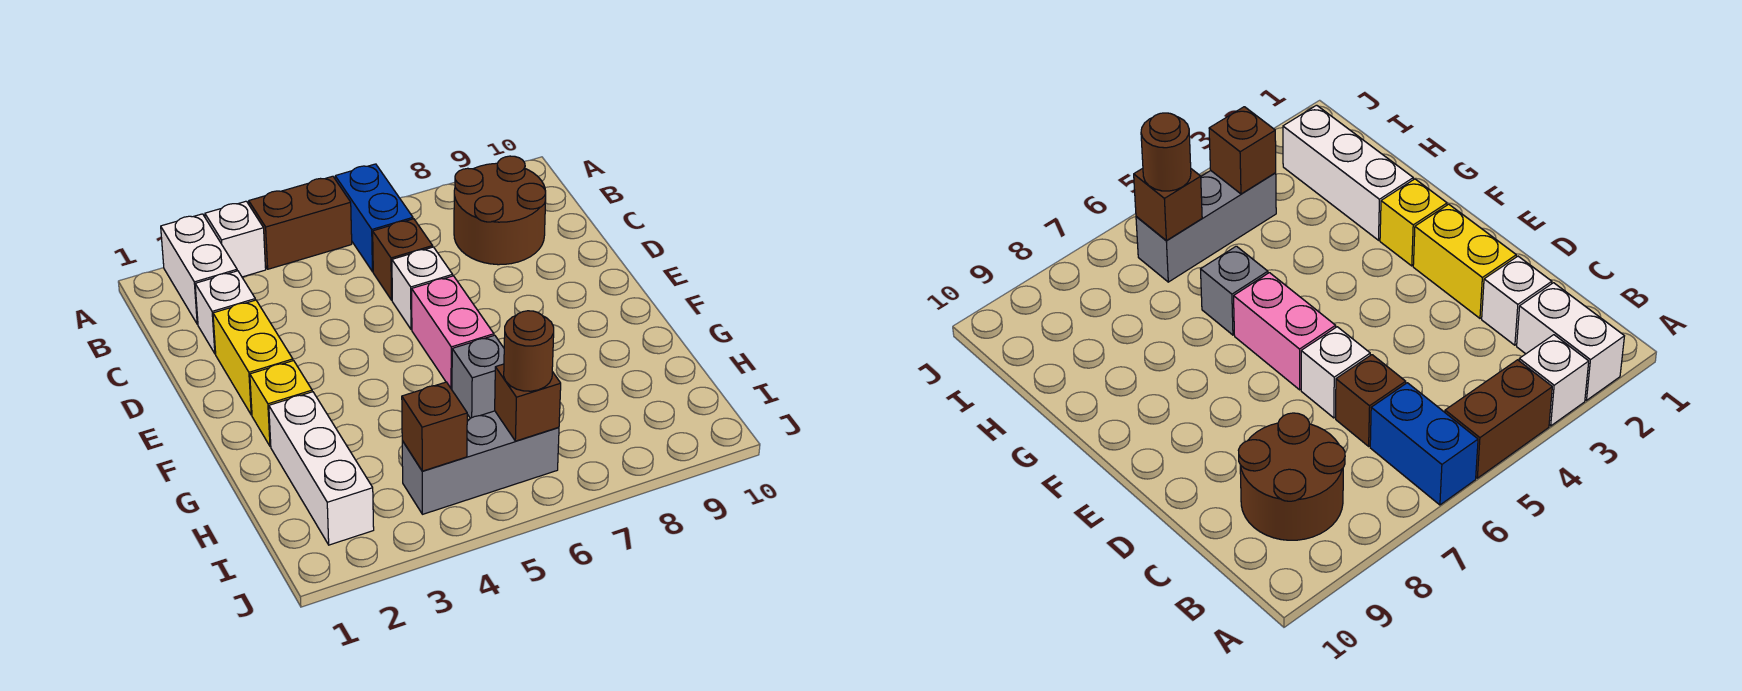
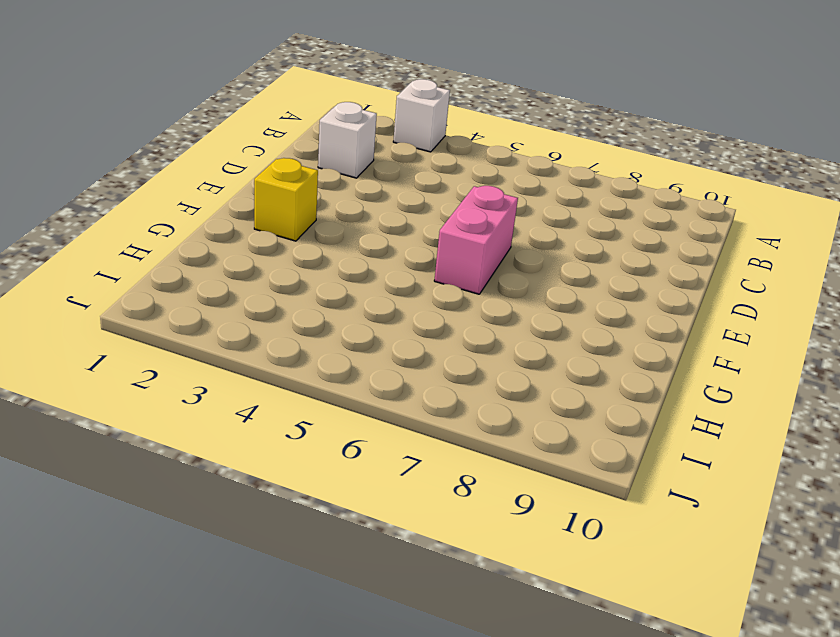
none -> white brick A2:B2 level 1
none -> brown brick A4:A5 level 1
none -> blue brick A6:B6 level 1

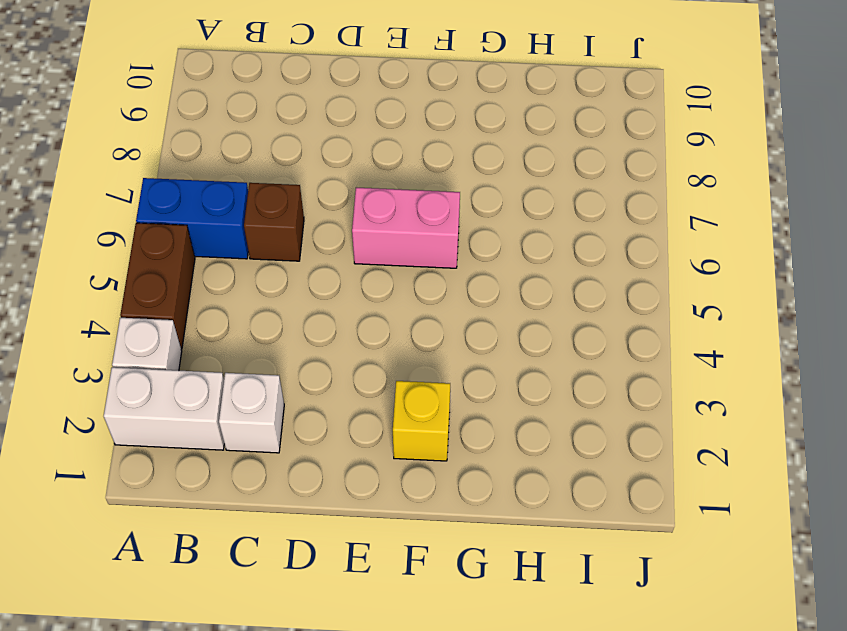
none -> brown round brick B8:C9 level 1
none -> yellow brick D2:E2 level 1
none -> white brick D6 level 1

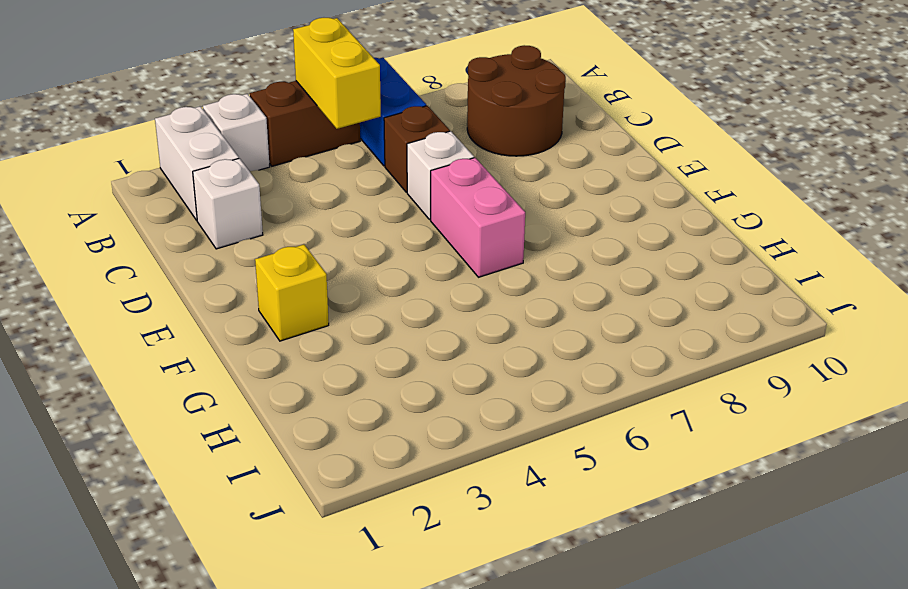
yellow brick A5:B5 level 2 -> yellow brick D2:E2 level 1
none -> white brick G2:I2 level 1
none -> grey brick G6 level 1
none -> grey brick I4:I6 level 1

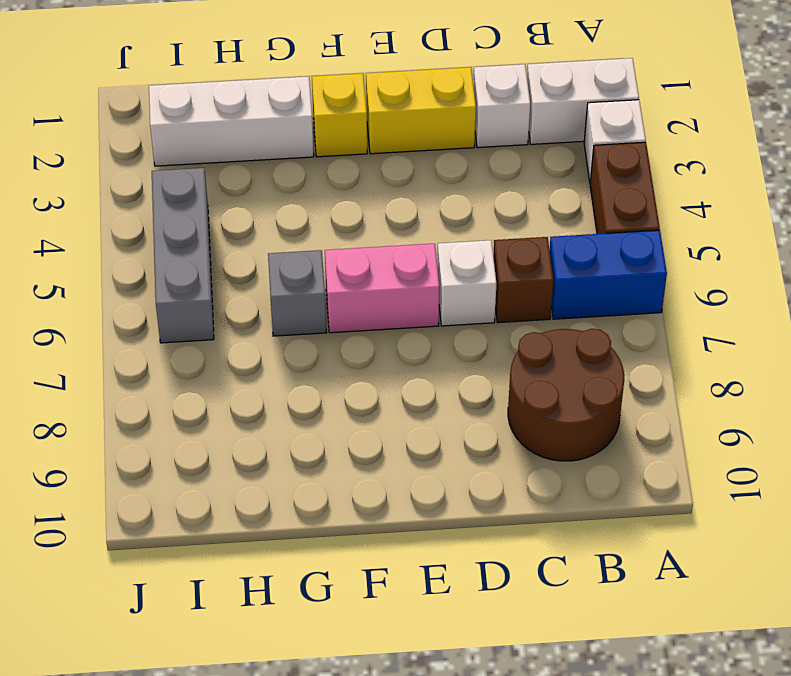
none -> brown brick I4 level 2
none -> brown brick I6 level 2
none -> brown round brick I6 level 3

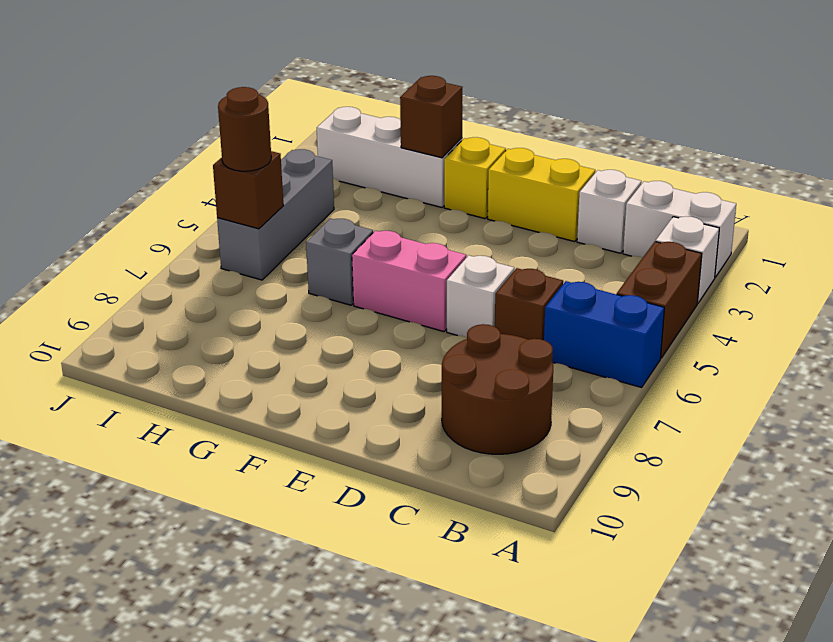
brown brick G2 level 2 -> brown brick I4 level 2

